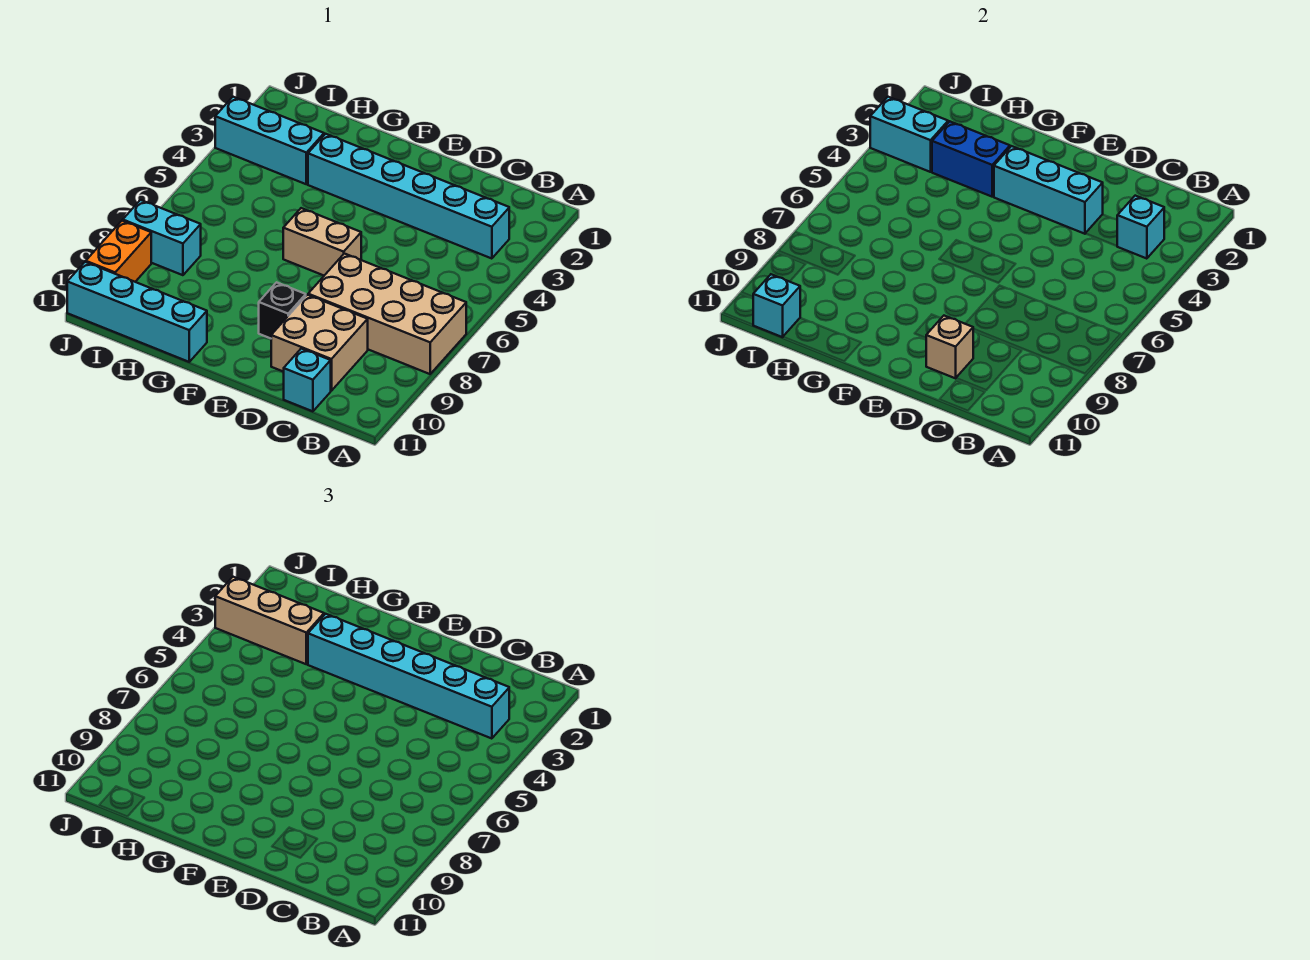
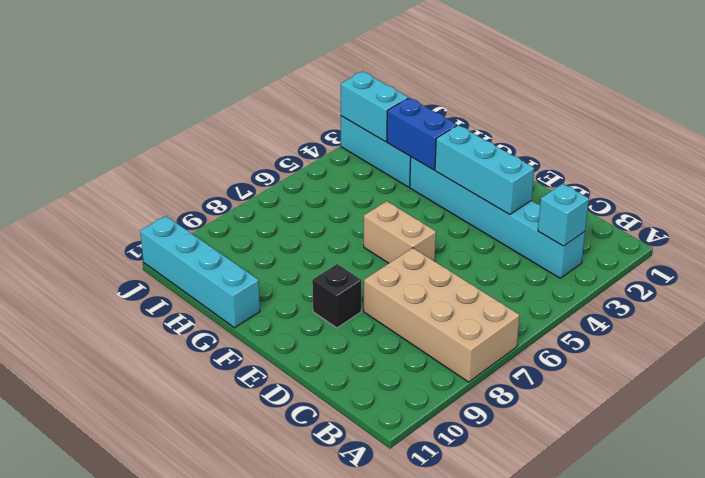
none -> tan brick C9:D10 level 1
none -> cyan brick C11 level 1
none -> cyan brick I8:J8 level 1

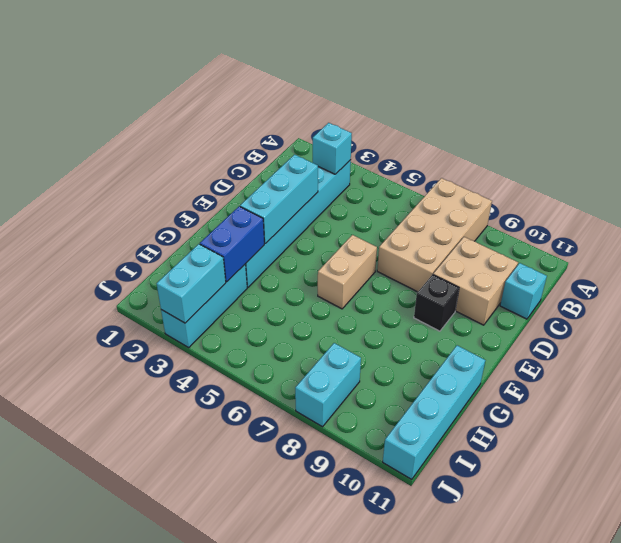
none -> orange brick J9:J10 level 1
none -> tan brick D10 level 2
none -> cyan brick I11 level 2

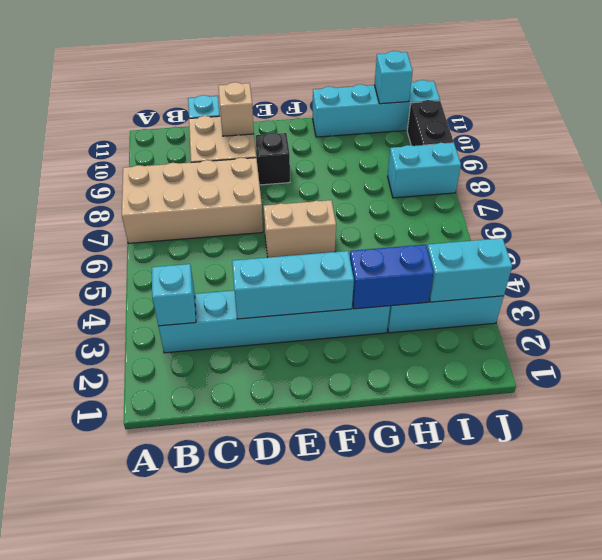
black brick J9:J10 level 1 -> orange brick J9:J10 level 1
none -> cyan brick B3:G3 level 3
none -> tan brick H3:J3 level 3

